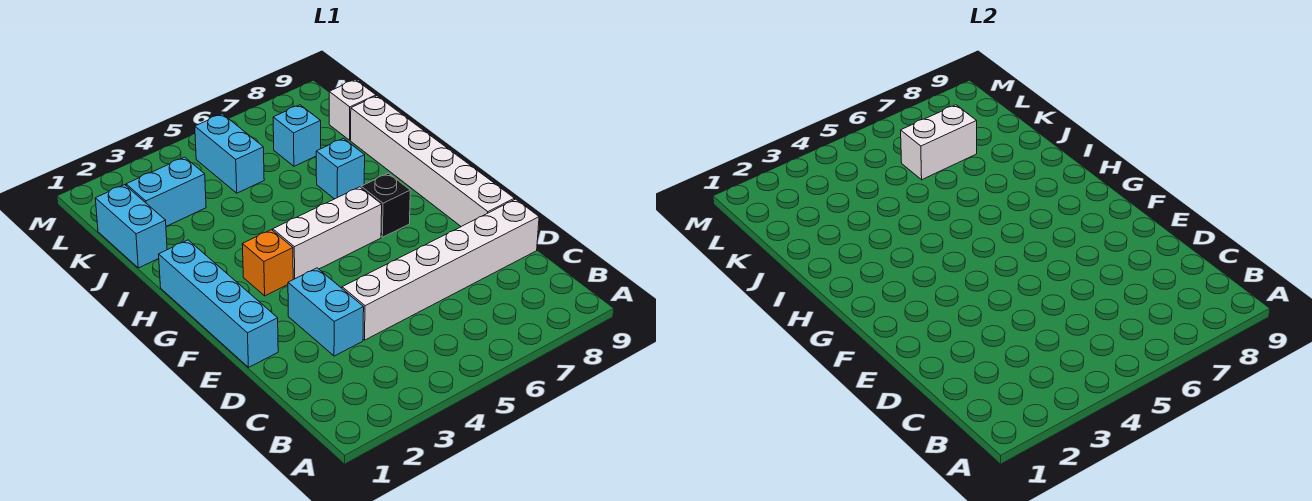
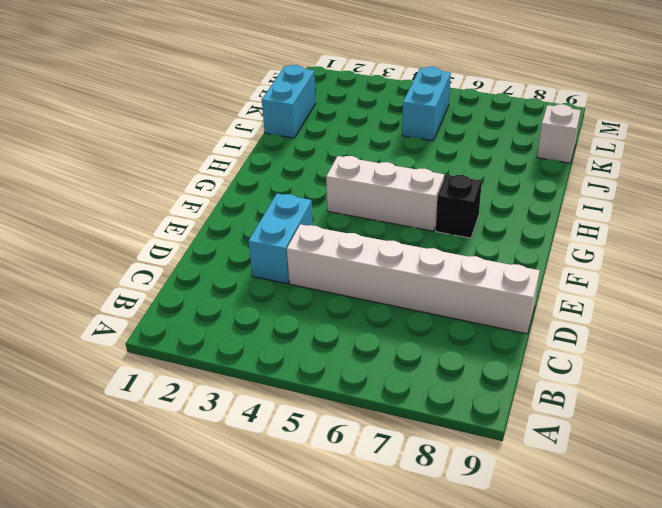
none -> cyan brick E1:H1 level 1
none -> white brick E9:J9 level 1
none -> orange brick G3 level 1

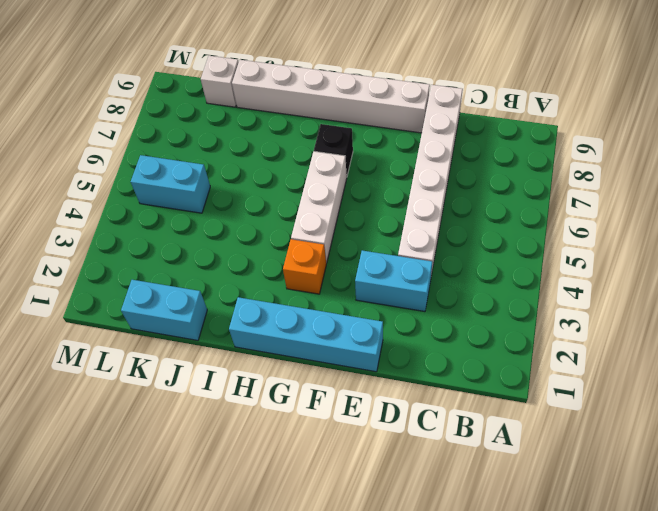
none -> cyan brick I7 level 1
none -> cyan brick K2:K3 level 1
none -> cyan brick K7 level 1

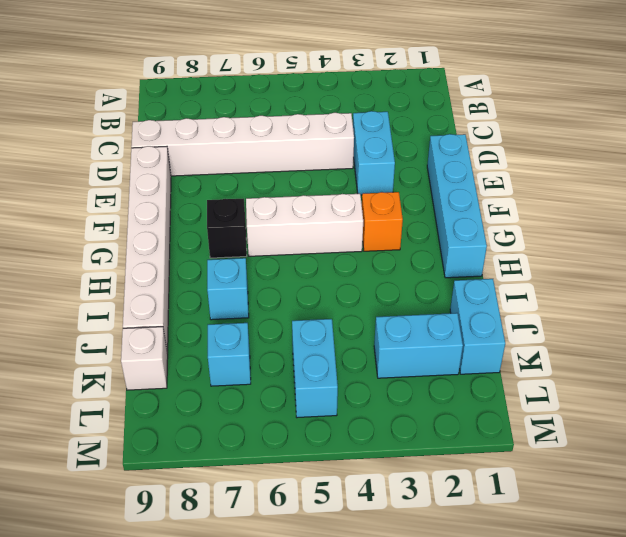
none -> white brick K6:K7 level 2

